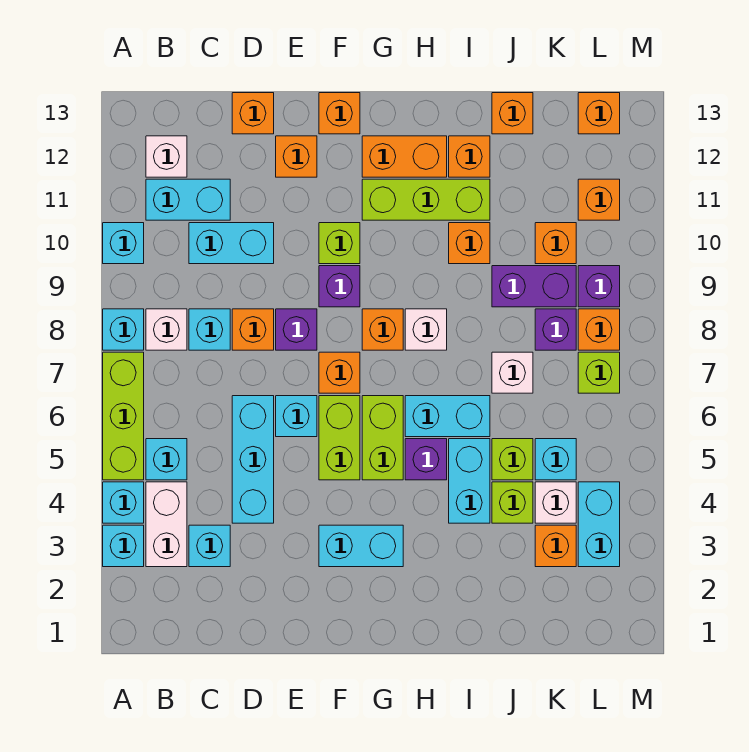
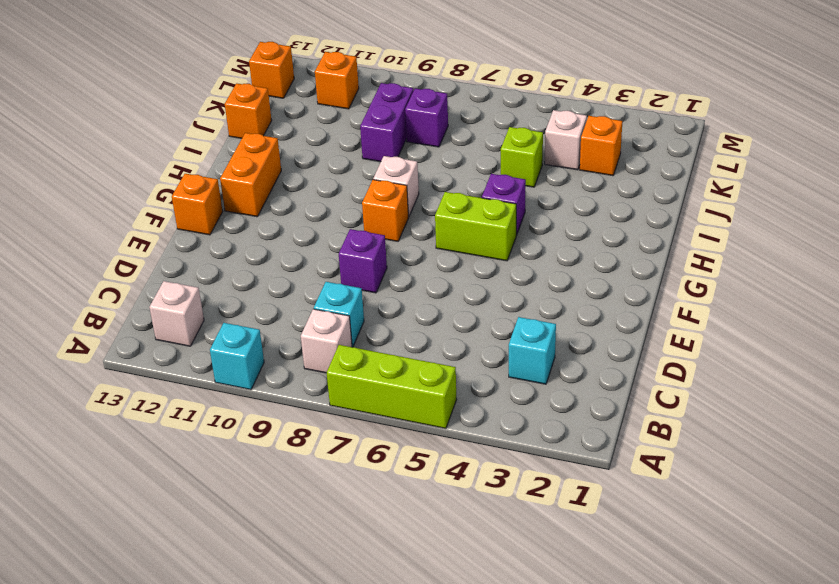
none -> cyan brick A3 level 1
none -> cyan brick A4 level 1
none -> cyan brick A8 level 1
none -> white brick B3:B4 level 1

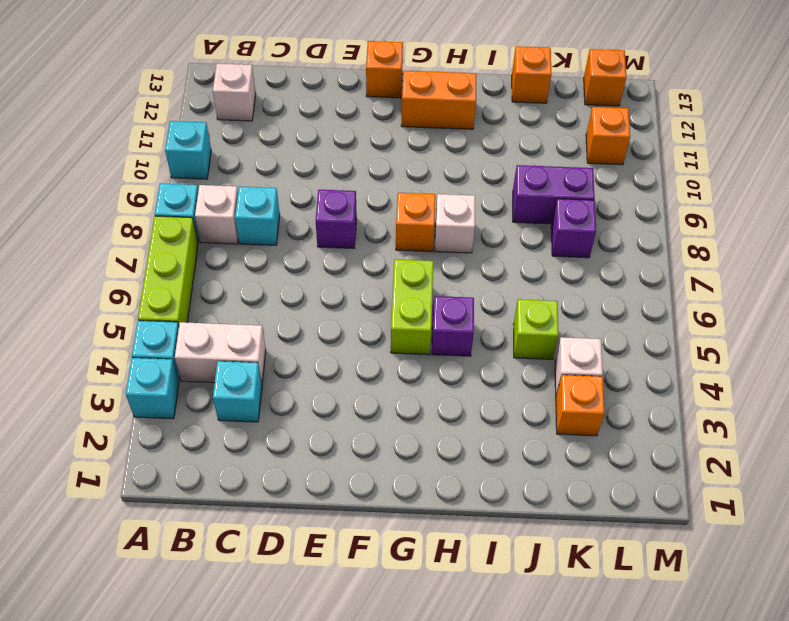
white brick B4:C4 level 1 -> white brick B3:B4 level 1
none -> cyan brick B5 level 1
none -> cyan brick B11:C11 level 1
none -> cyan brick C10:D10 level 1
none -> cyan brick D4:D6 level 1

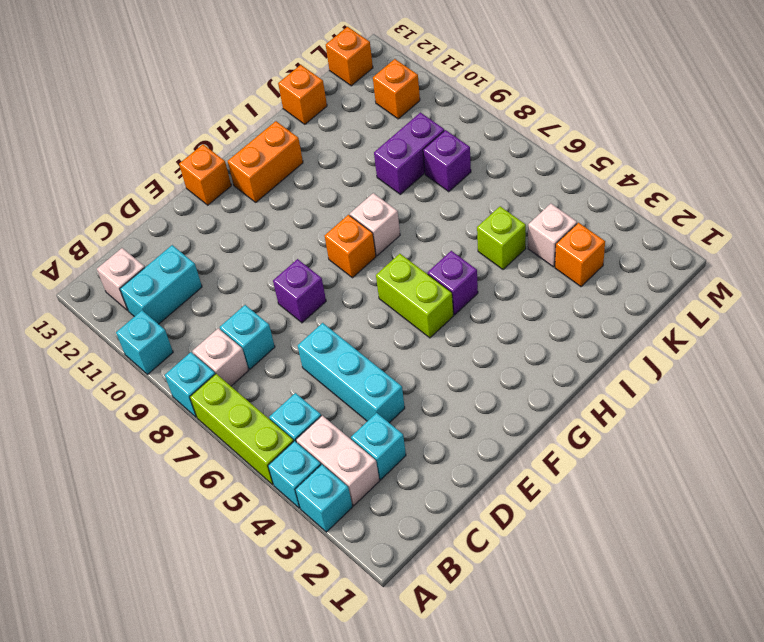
none -> cyan brick C10:D10 level 1
none -> orange brick D8 level 1
none -> orange brick D13 level 1
none -> cyan brick E6 level 1

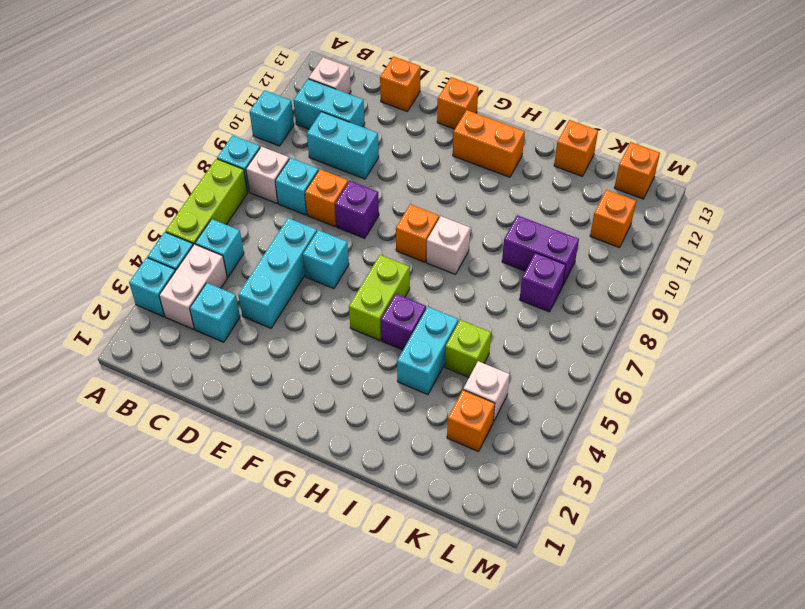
none -> orange brick E12 level 1
none -> cyan brick F3:G3 level 1
none -> lime brick F5:F6 level 1
none -> orange brick F7 level 1

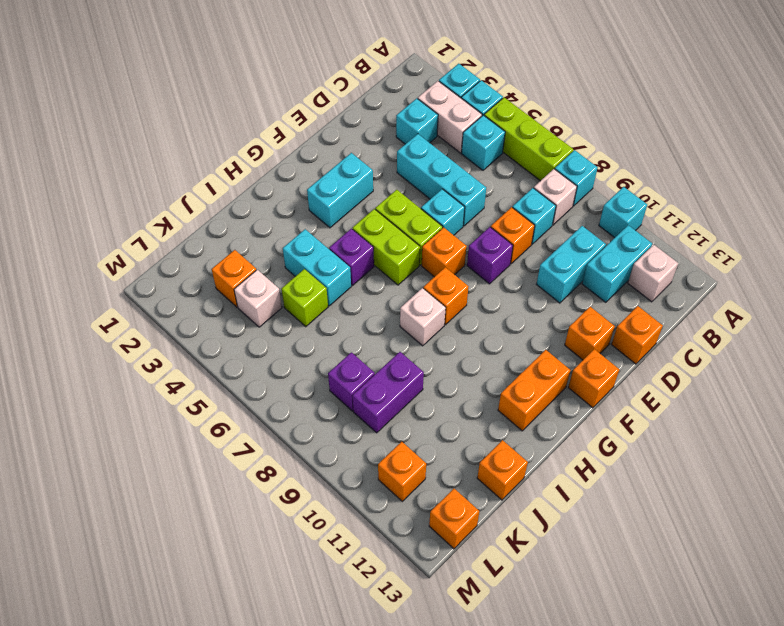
none -> purple brick F9 level 1
none -> lime brick F10 level 1
none -> lime brick G11:I11 level 1
none -> cyan brick H6:I6 level 1

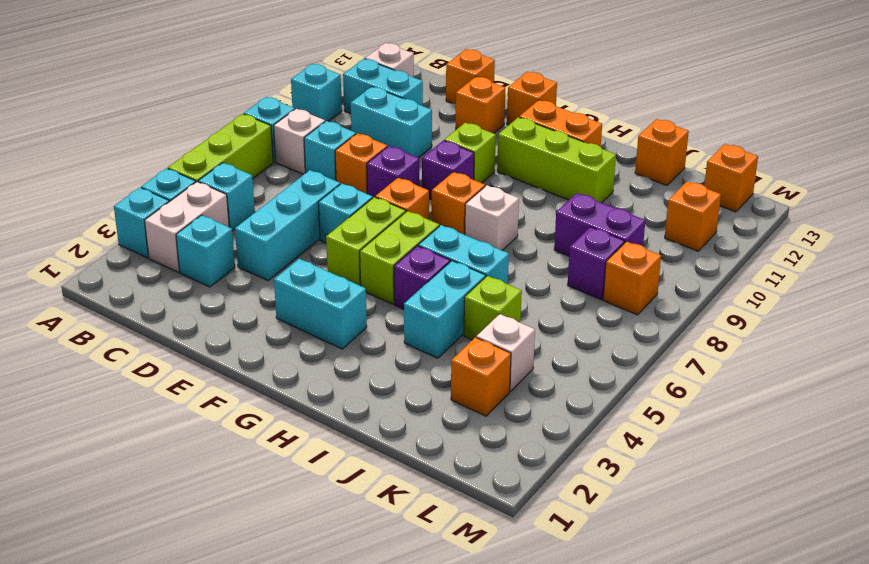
none -> orange brick I10 level 1
none -> orange brick I12 level 1
none -> lime brick J4 level 1
none -> white brick J7 level 1

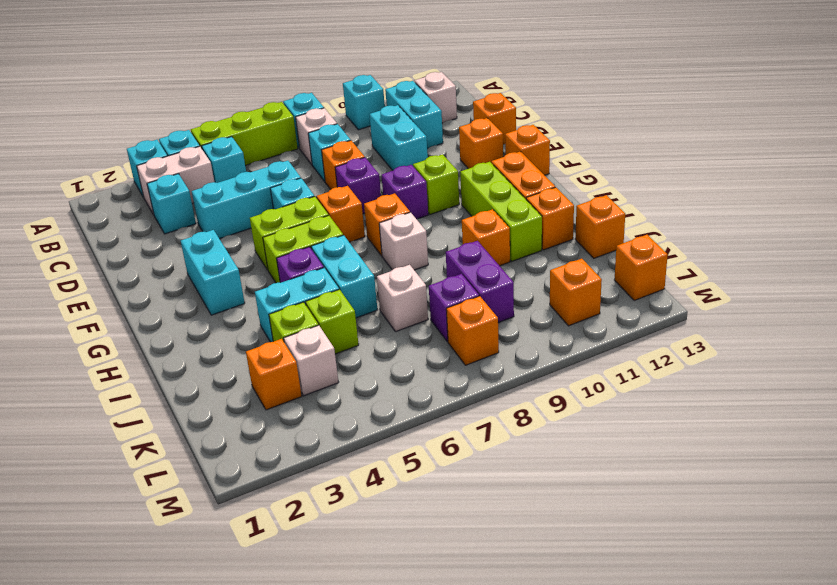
none -> cyan brick K5 level 1
none -> orange brick K10 level 1
none -> cyan brick L3:L4 level 1
none -> lime brick L7 level 1

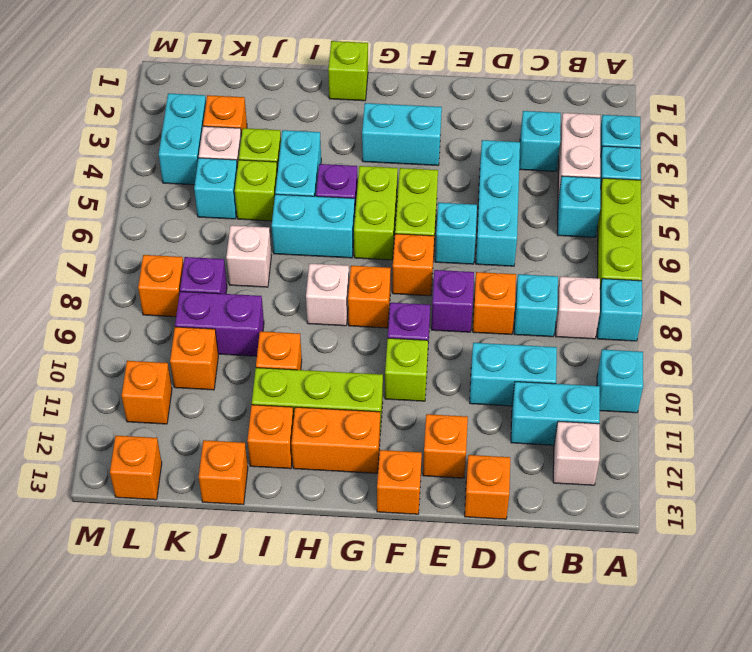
lime brick H1 level 1 -> lime brick L7 level 1
none -> purple brick L9 level 1

